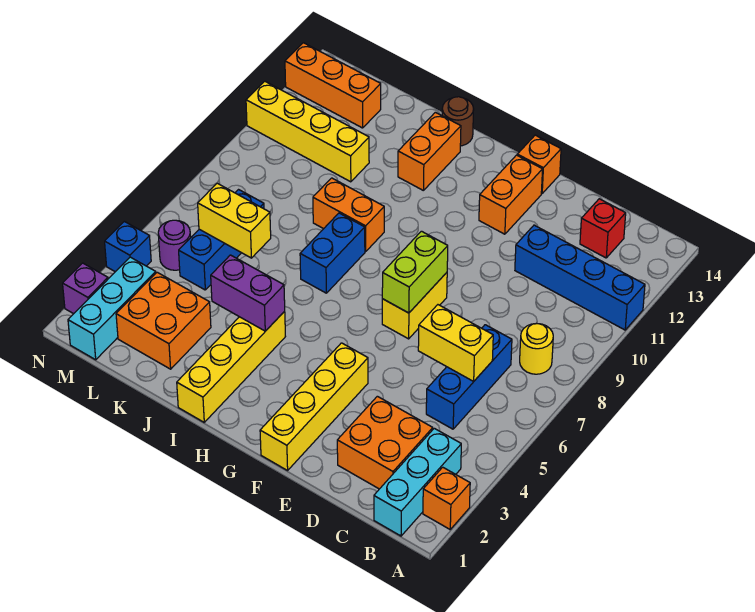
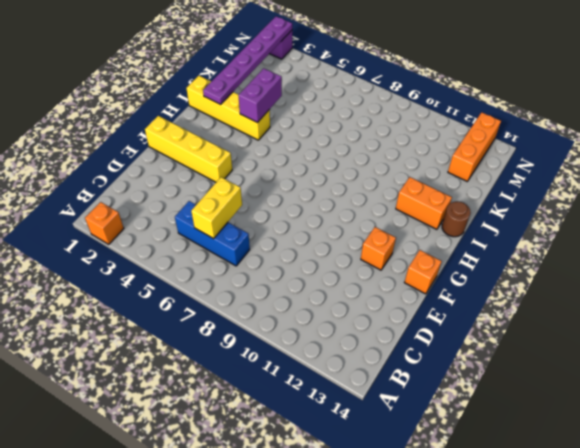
orange brick F12 level 1 -> orange brick F12:F13 level 1
purple plate I2:N2 level 2 -> none
none -> blue brick A11:D11 level 1
none -> cyan brick B1:B3 level 1
none -> yellow round brick B8 level 1

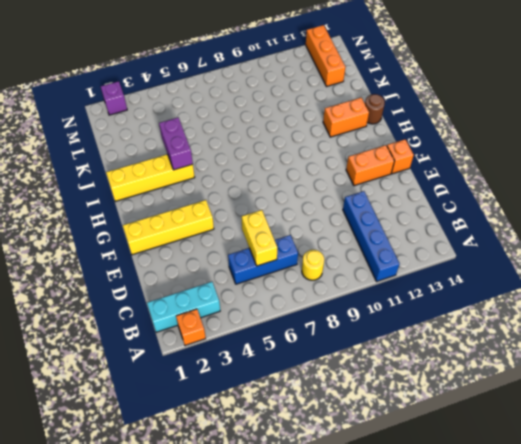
none -> orange brick C2:D3 level 1
none -> red brick C13 level 1
none -> yellow brick F7:F8 level 1

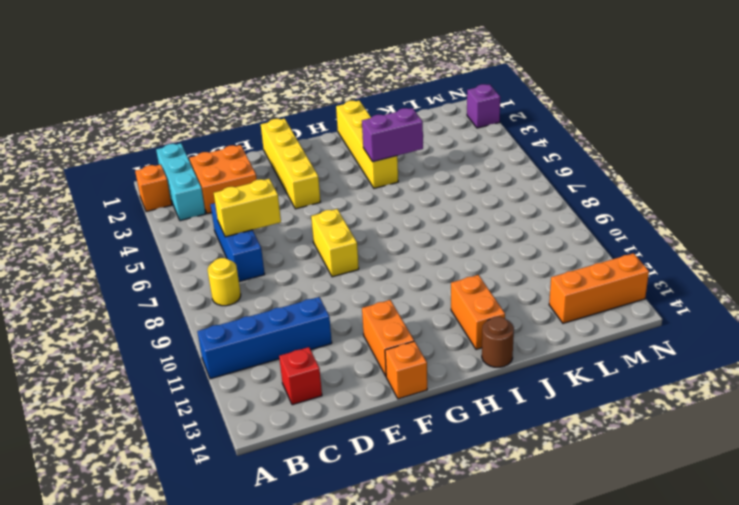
none -> blue brick I7:I8 level 1
none -> orange brick I9:J9 level 1
none -> orange brick K2:L3 level 1

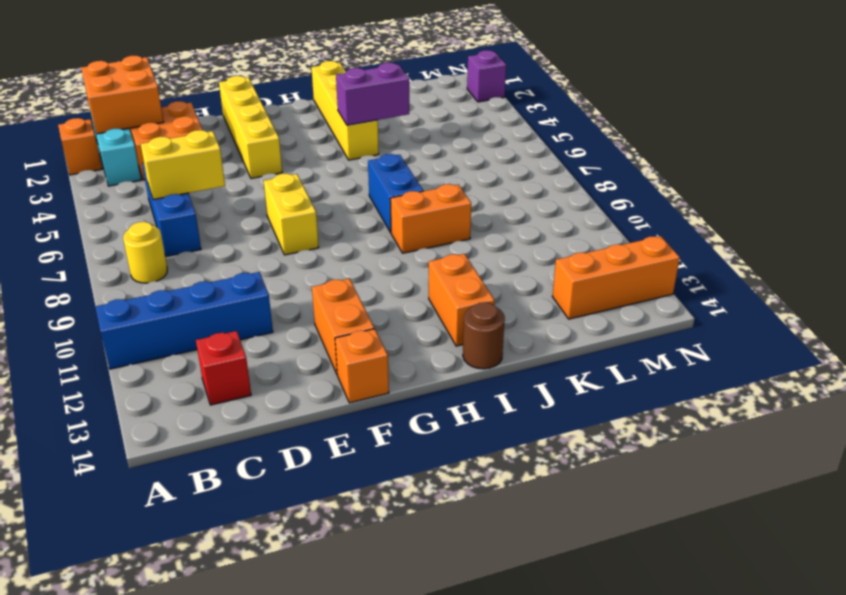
orange brick B1:C2 level 2 -> orange brick K2:L3 level 1
none -> yellow brick K11:N11 level 1
none -> blue brick L5:L7 level 1
none -> cyan brick M1:M3 level 1

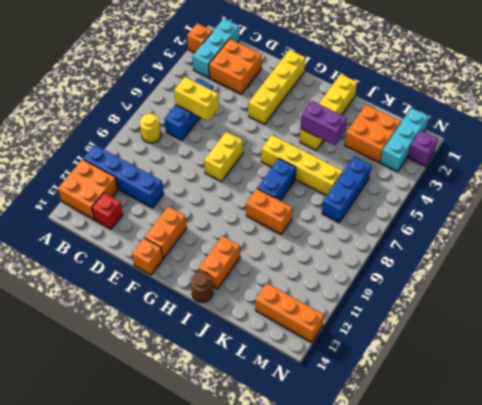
orange brick A12:B13 level 1 -> none
yellow brick H6:K6 level 1 -> yellow brick K11:N11 level 1
none -> purple round brick M5 level 1
none -> blue brick N4 level 1
none -> lime brick F7:F8 level 2

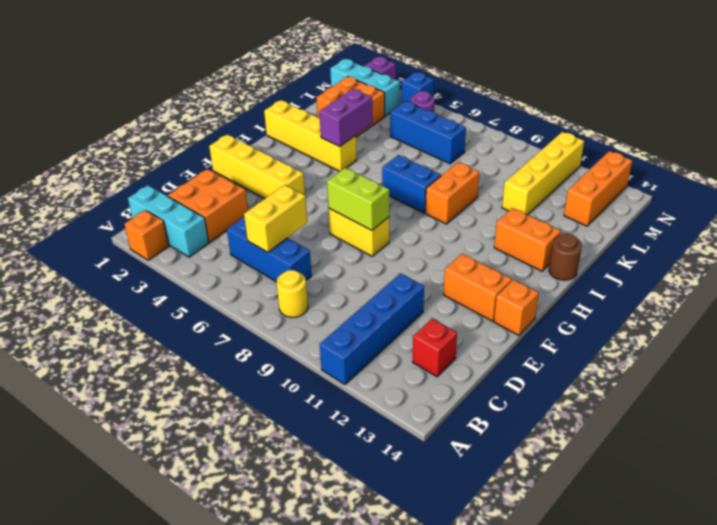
none -> yellow brick K6:L6 level 2

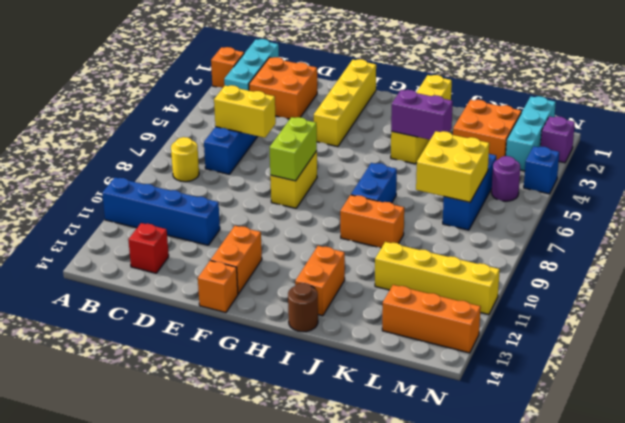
yellow brick K6:L7 level 2 -> yellow brick K6:L6 level 2

